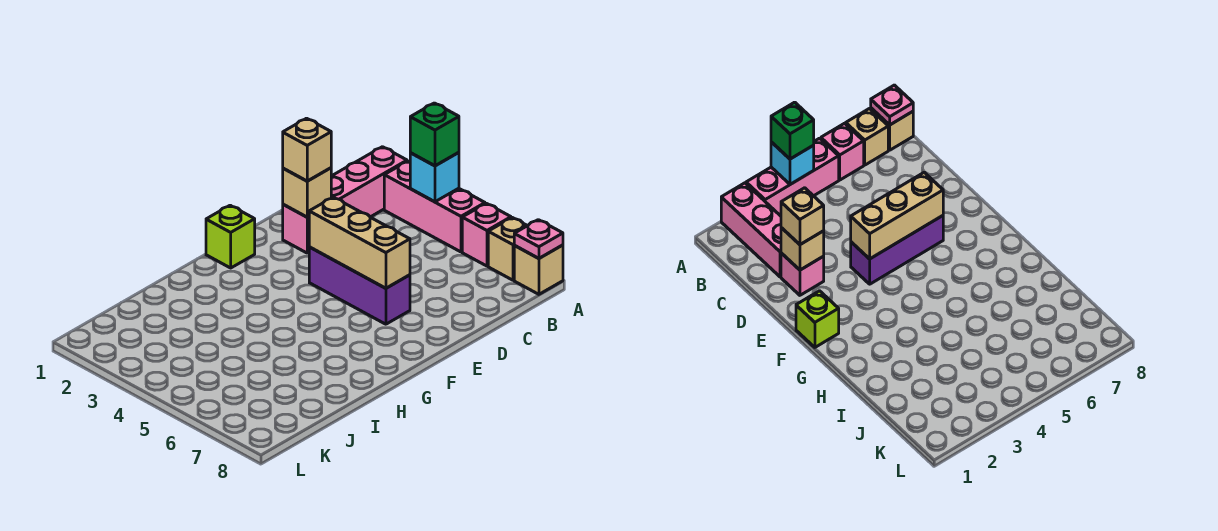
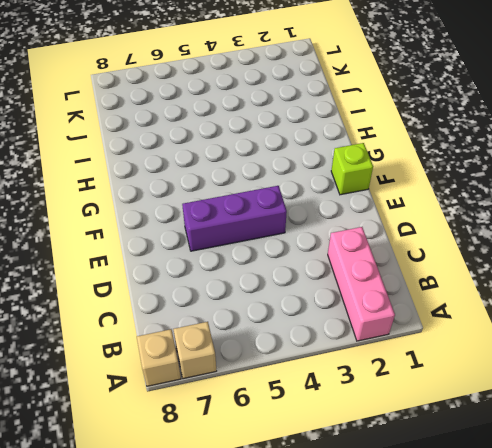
none -> pink brick A3:A5 level 1
none -> pink brick A6 level 1
none -> pink brick D2 level 1

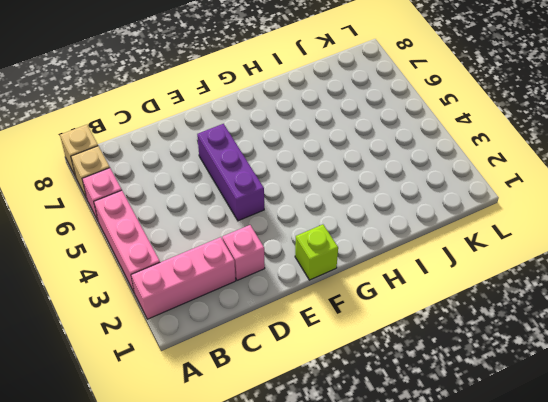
none -> cyan brick A4 level 2
none -> pink plate A8 level 2
none -> tan brick D2 level 2

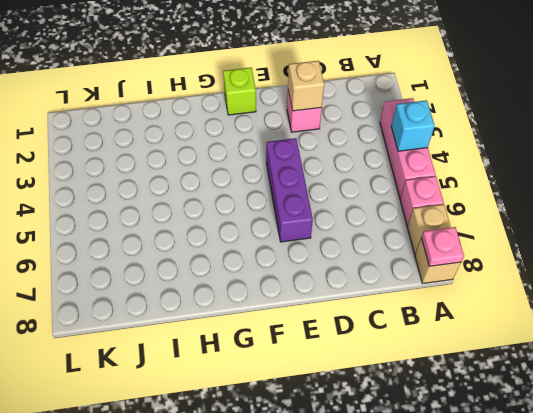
none -> pink brick A2:C2 level 1
none -> tan brick E4:E6 level 2
none -> green brick A4 level 3

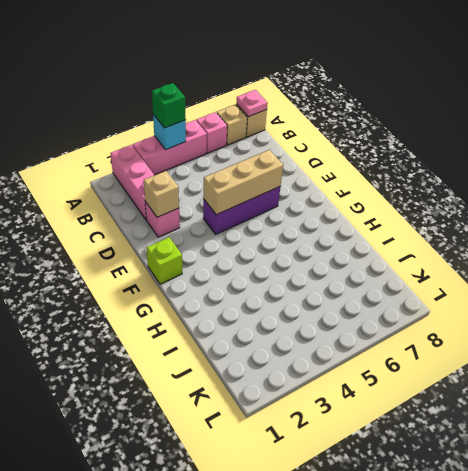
none -> tan brick D2 level 3

